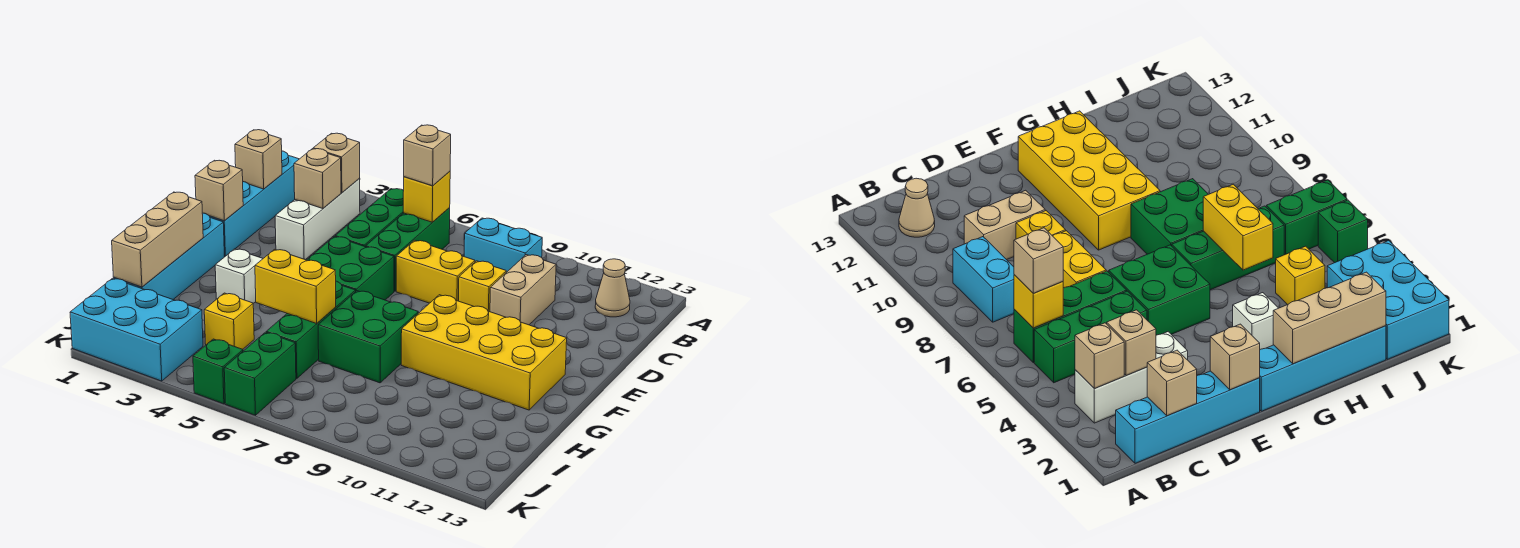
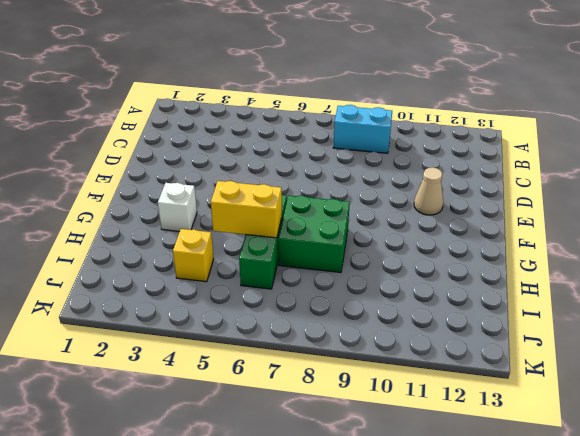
tan cone E11 level 1 -> tan cone B12 level 1
none -> cyan brick B1:E1 level 1
none -> white brick B3:D3 level 1
none -> green brick B5:D5 level 1

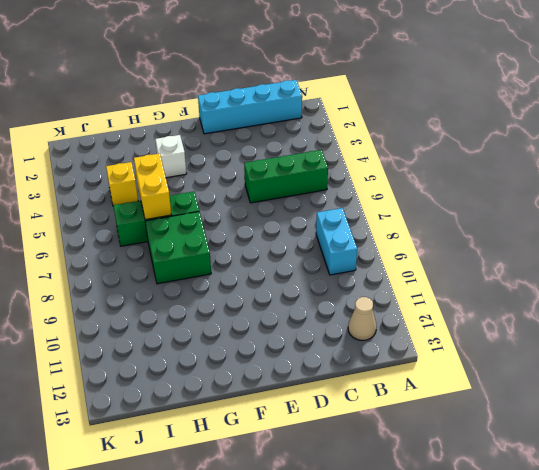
none -> white brick B3:D3 level 1
none -> green brick B6:D6 level 1
none -> tan brick C10:D10 level 1

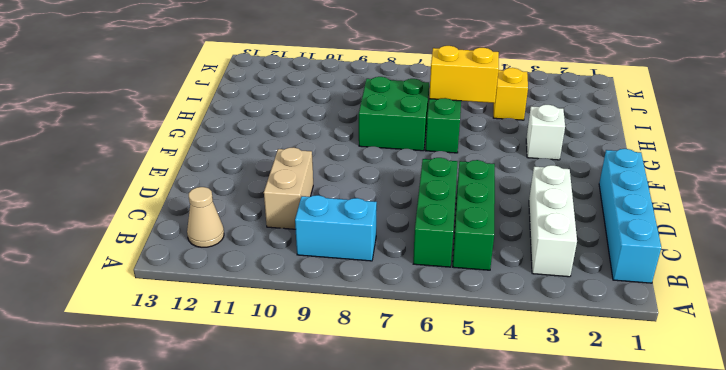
none -> yellow brick D7:D8 level 1
none -> yellow brick D9 level 1
none -> green brick E5:F6 level 1

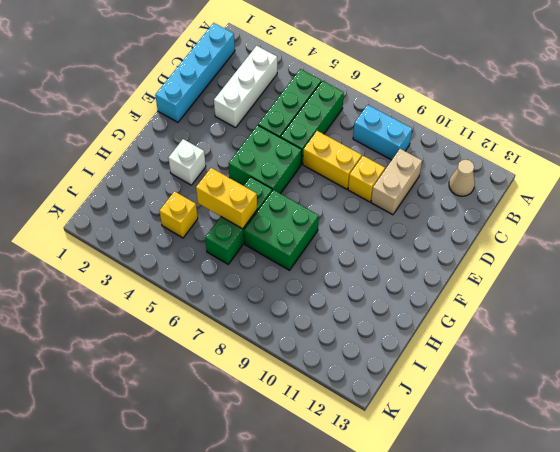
none -> cyan brick F1:I1 level 1
none -> yellow brick F9:G12 level 1
none -> cyan brick J1:K3 level 1

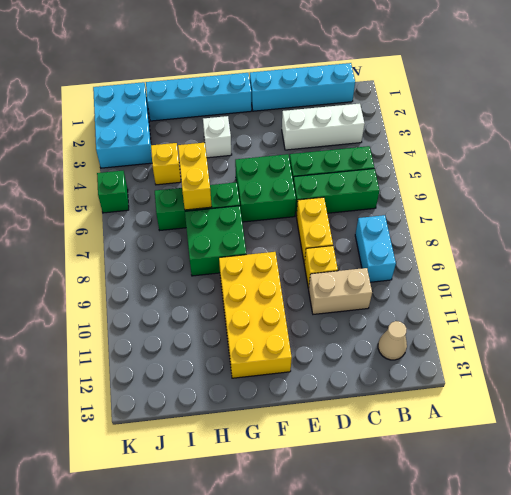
none -> green brick J6:K6 level 1
none -> tan brick B3 level 2
none -> yellow brick B6 level 2

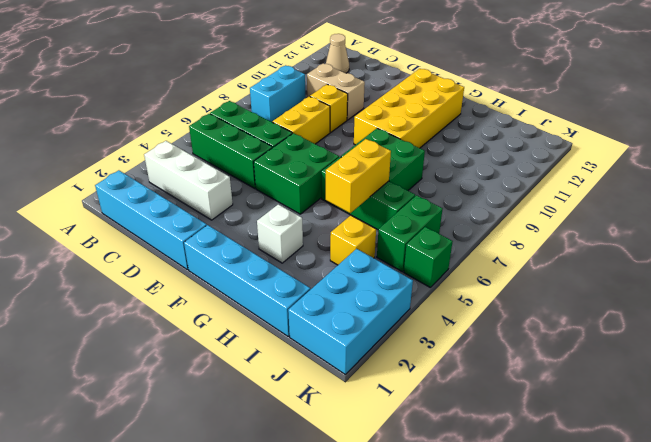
green brick J5:J6 level 1 -> green brick J6:K6 level 1
none -> tan brick B3 level 2
none -> yellow brick B6 level 2
none -> tan brick C1 level 2

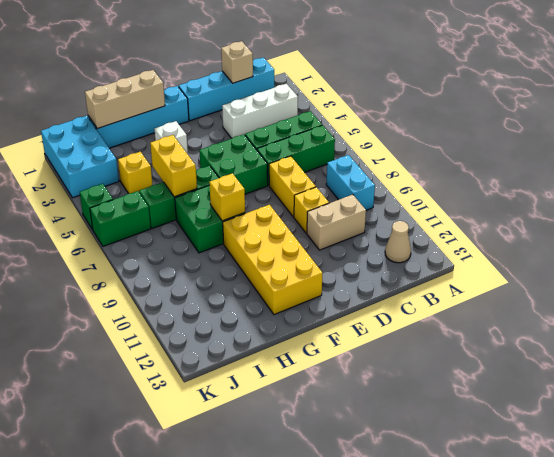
yellow brick G8 level 2 -> yellow brick B6 level 2
none -> tan brick B3 level 2
none -> tan brick C3 level 2
none -> tan brick E1 level 2

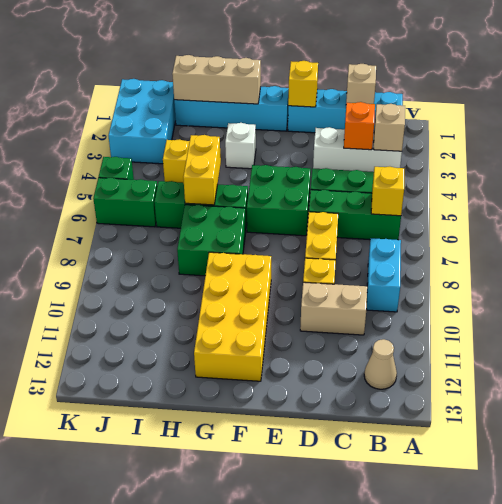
orange brick C3 level 2 -> tan brick C3 level 2
yellow brick E1 level 2 -> tan brick E1 level 2
none -> tan brick B6 level 3

